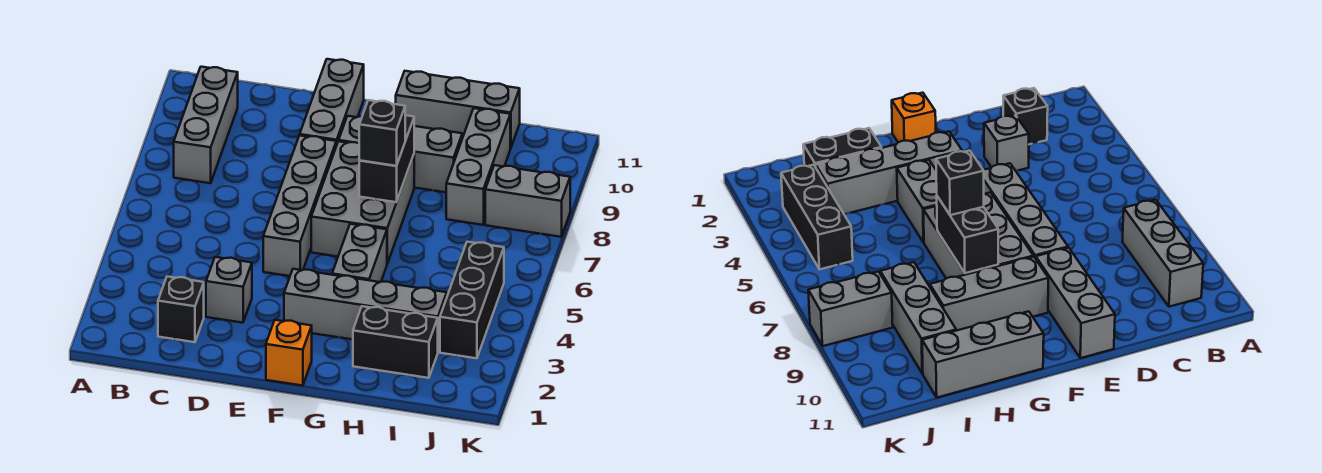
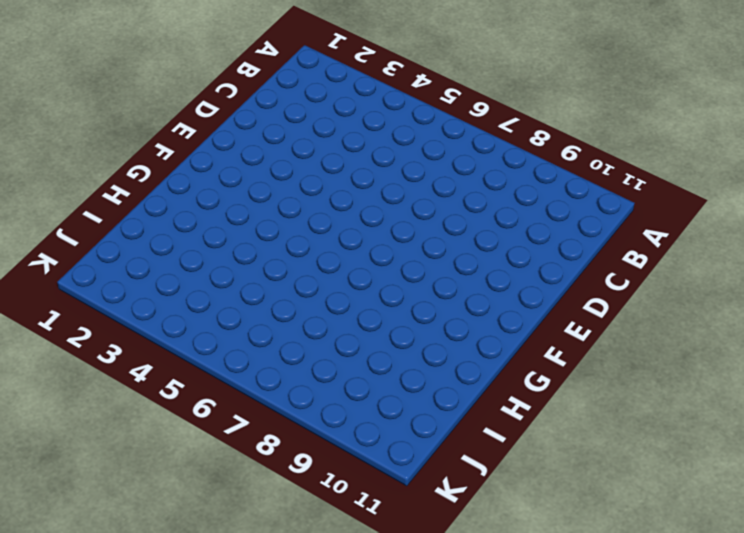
none -> grey brick B8:B10 level 1
none -> black brick C2 level 1
none -> grey brick D3 level 1

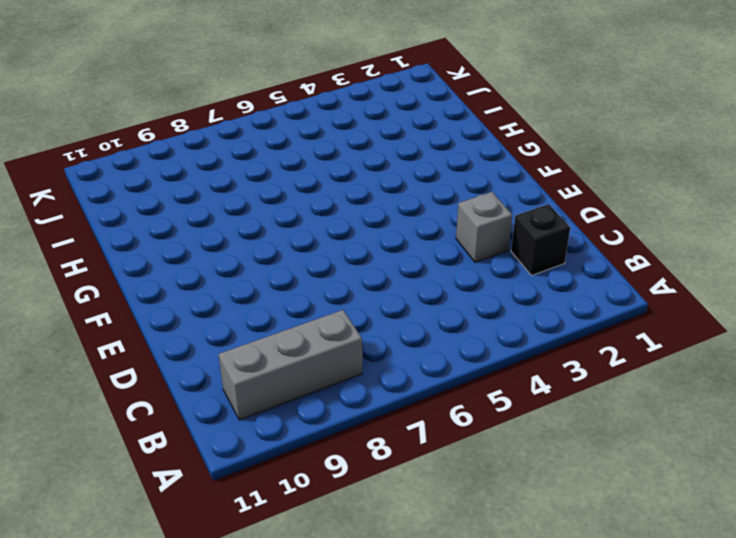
none -> grey brick E5:E8 level 1
none -> grey brick E9:E11 level 1
none -> orange brick F1 level 1

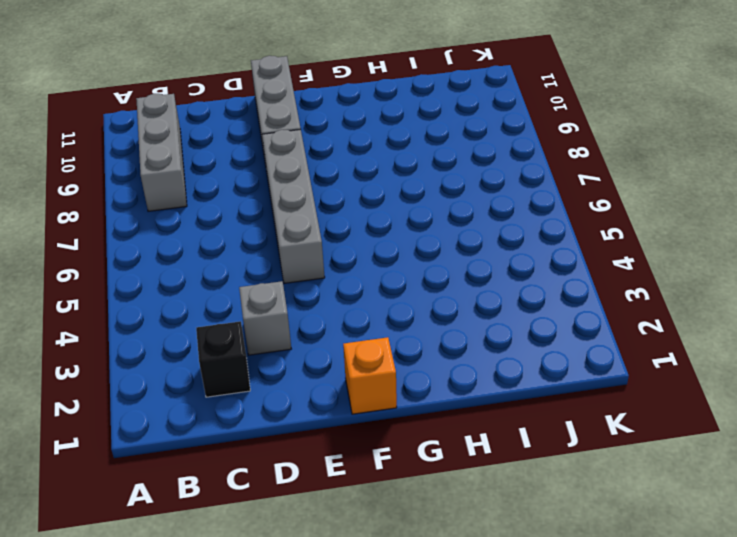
none -> grey brick F3:I3 level 1
none -> grey brick F6:G8 level 1
none -> grey brick F9:H9 level 1

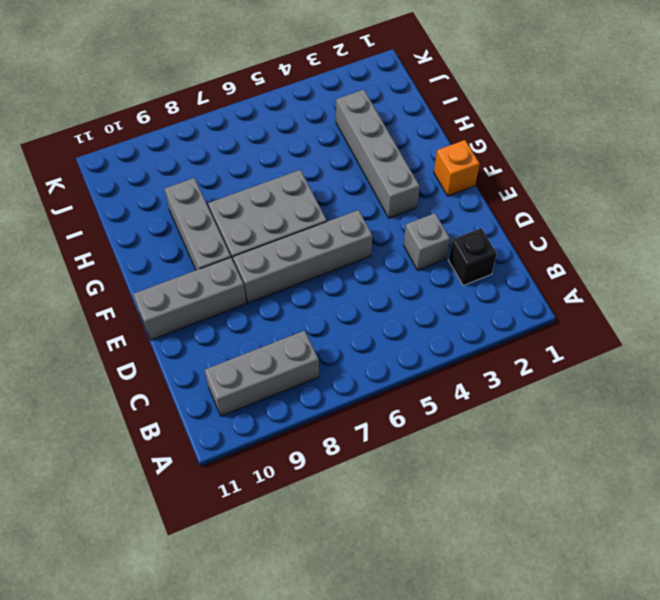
none -> grey brick G4:G5 level 1
none -> grey brick G11:I11 level 1
none -> black brick H2:I2 level 1

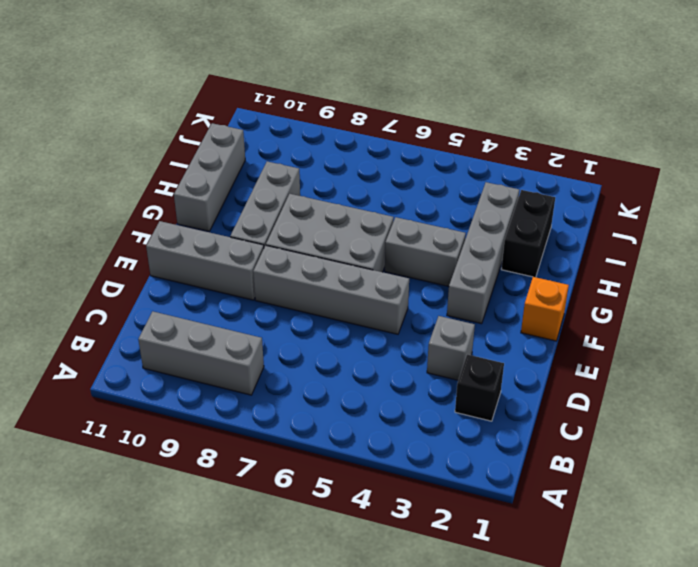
none -> grey brick I8:I10 level 1
none -> black brick J3:J5 level 1
none -> grey brick J8:K8 level 1

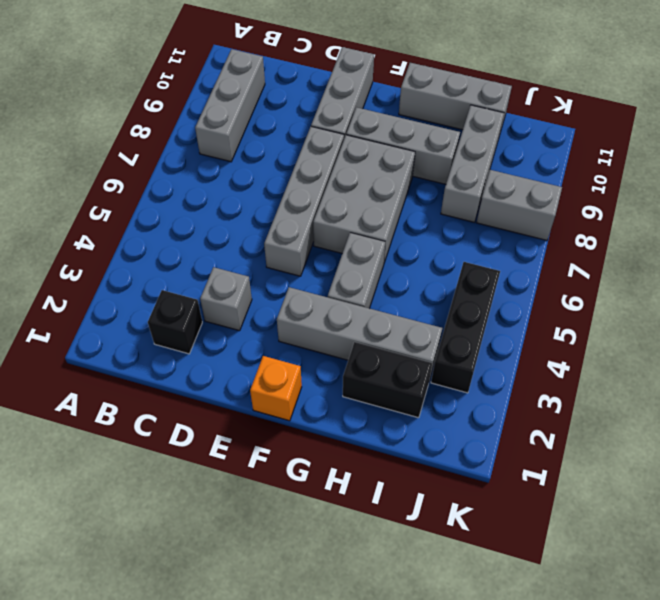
none -> black brick G7:G8 level 2
none -> black brick G7 level 3

